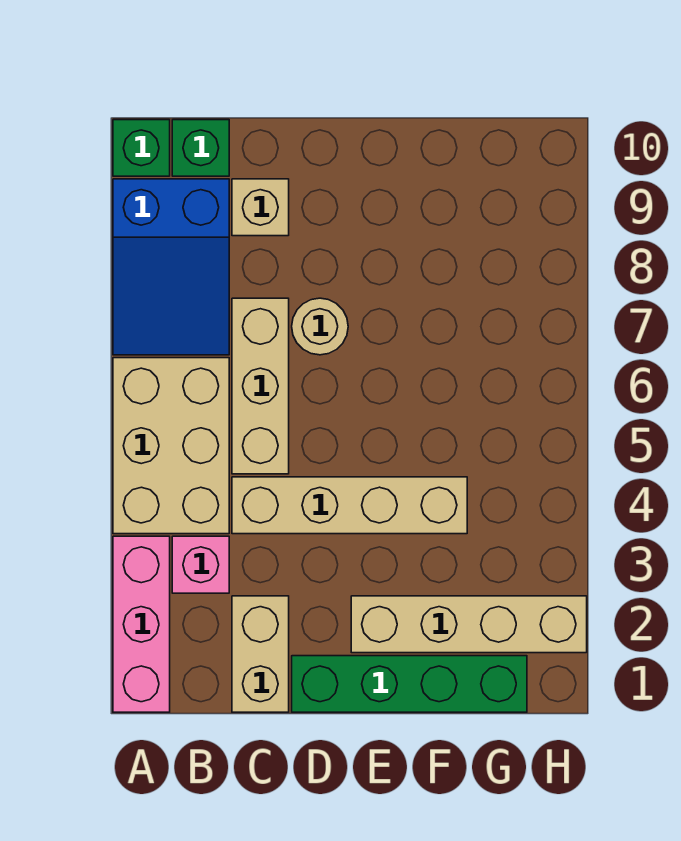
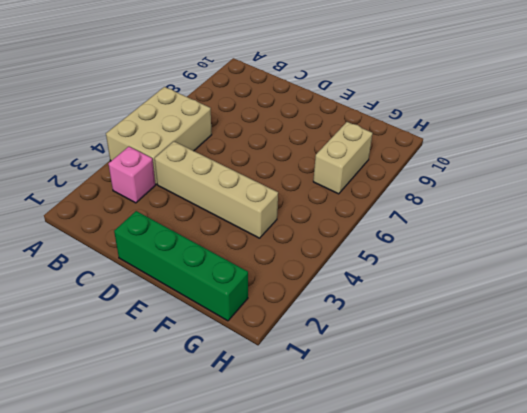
tan brick G7:G8 level 1 -> tan brick C1:C2 level 1
none -> pink brick A1:A3 level 1
none -> blue slope A7:B9 level 1 top 9
none -> green brick A10 level 1

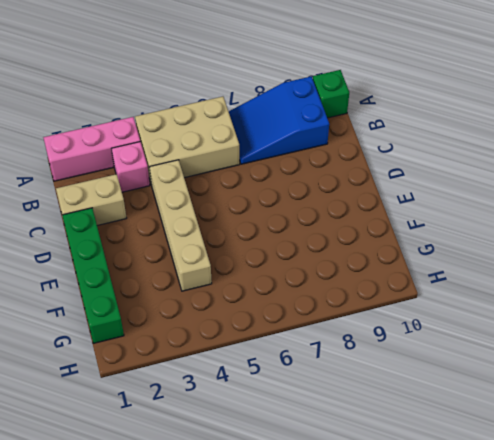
none -> green brick B10 level 1
none -> tan brick C5:C7 level 1
none -> tan brick C9 level 1

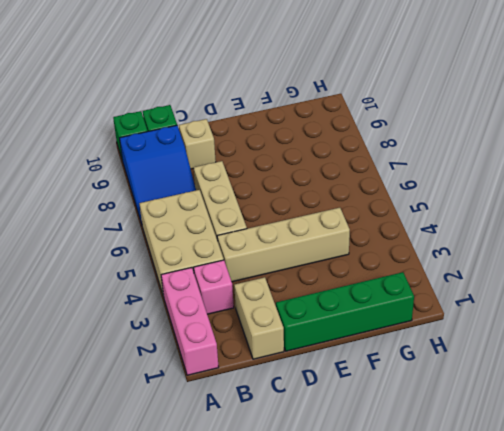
none -> tan round brick D7 level 1
none -> tan brick E2:H2 level 1

